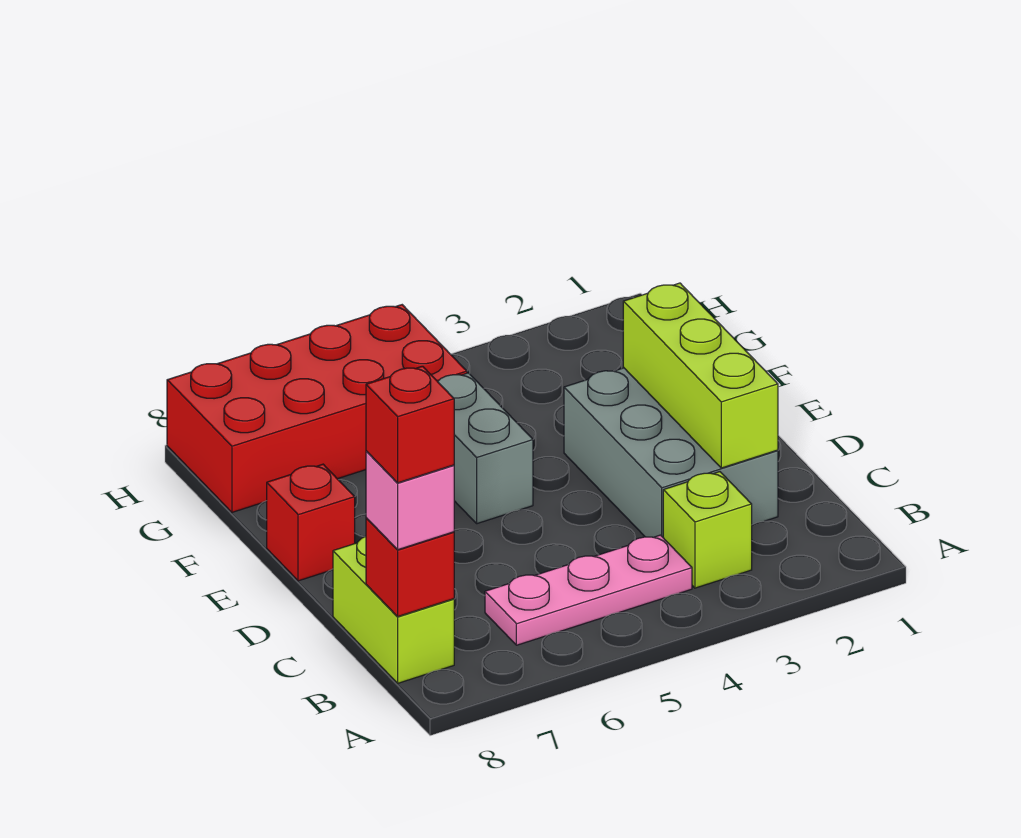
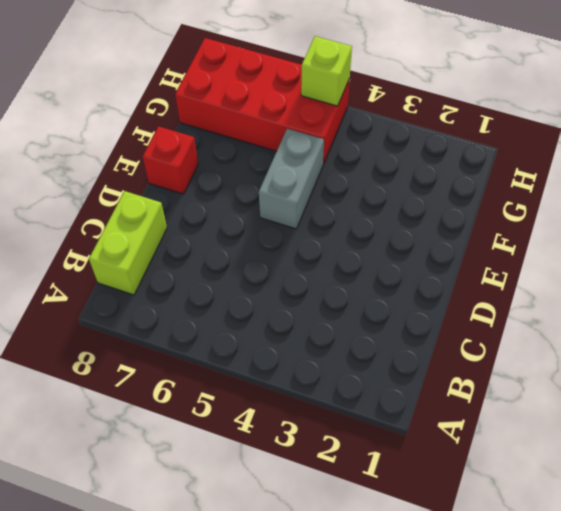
lime brick H5 level 2 -> lime brick B3 level 1
none -> pink plate B4:B6 level 1
none -> grey brick C2:E3 level 1

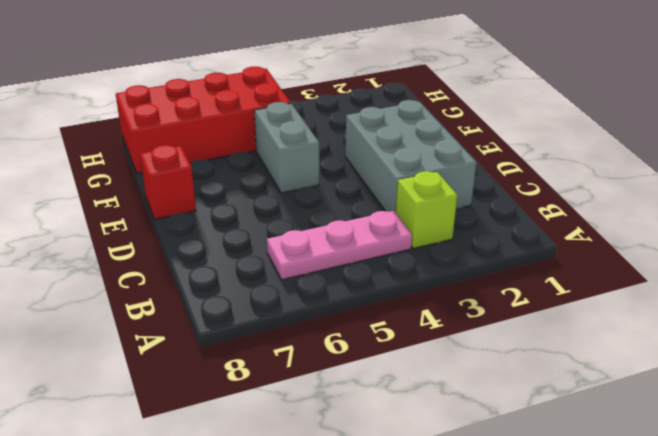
none -> lime brick B8:C8 level 1
none -> red brick B8 level 2

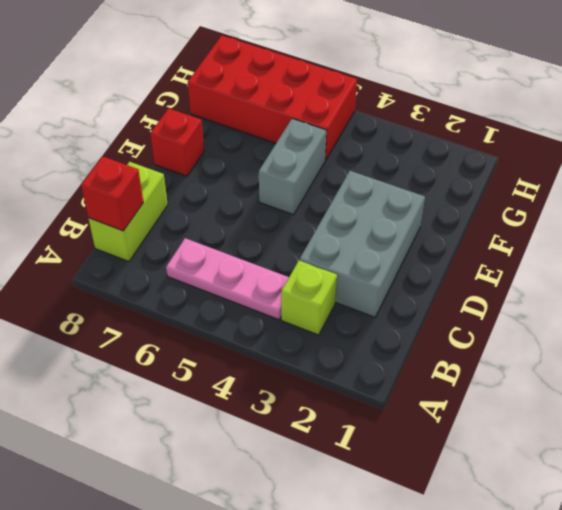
none -> lime brick C2:E2 level 2
none -> pink brick B8 level 3

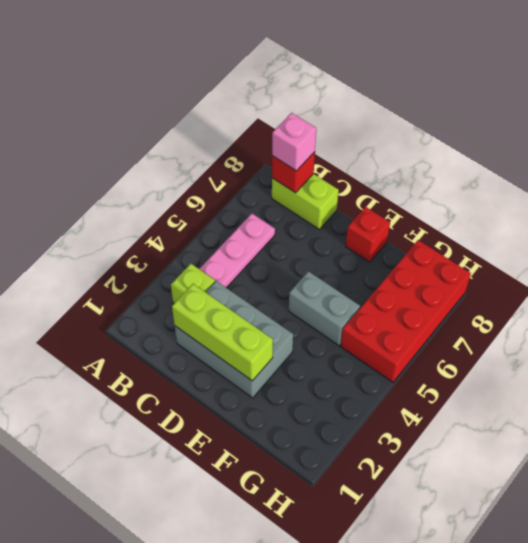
none -> red brick B8 level 4

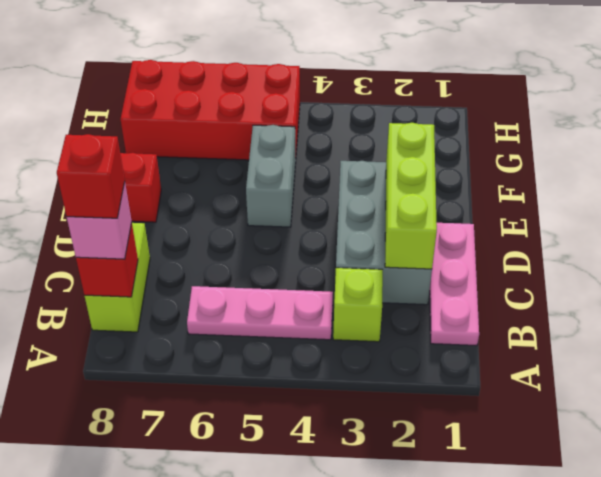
pink plate B1:D1 level 1 -> none

